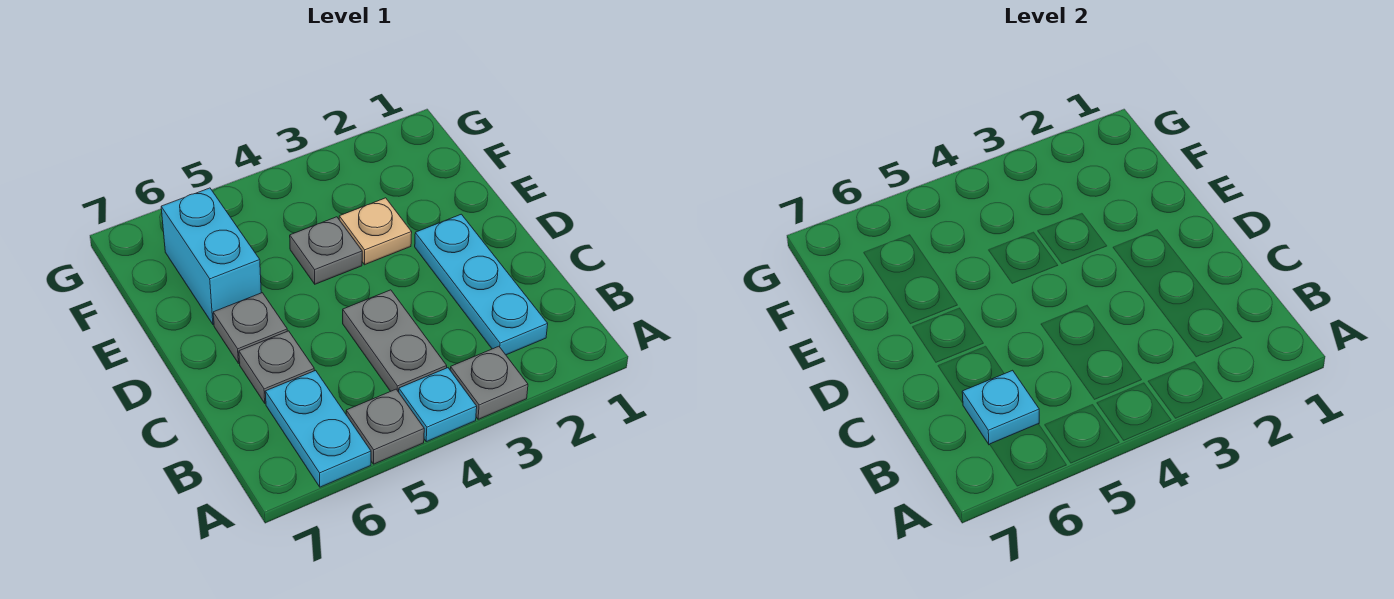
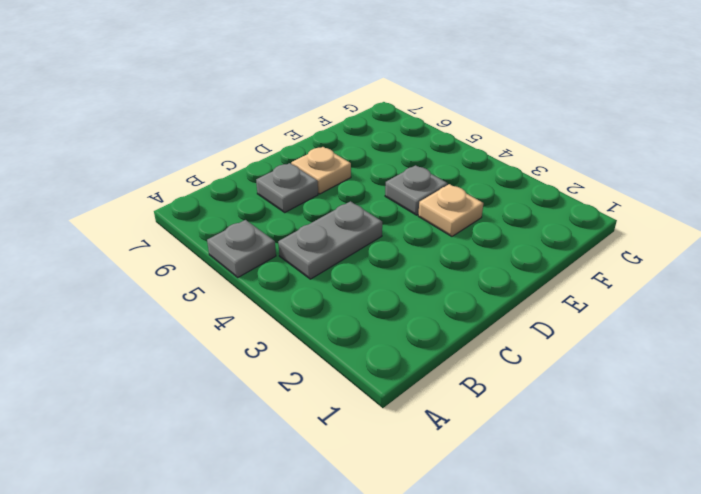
tan plate D6 level 1 -> grey plate D6 level 1
none -> grey plate A3 level 1
none -> cyan plate A4 level 1
none -> cyan plate A6:B6 level 1

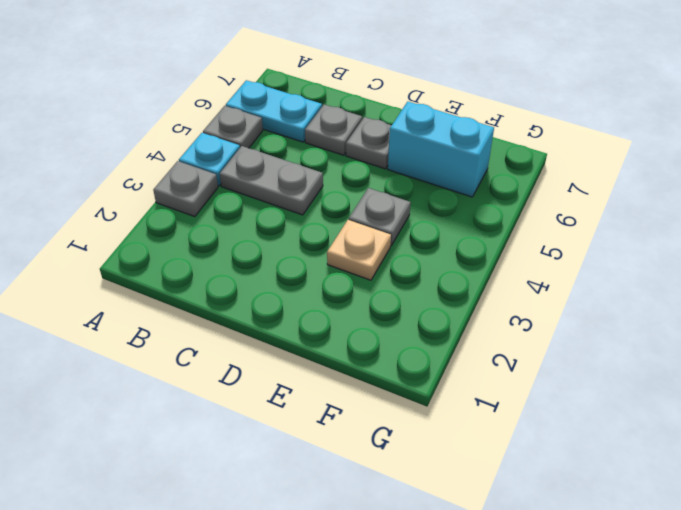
none -> cyan plate B2:D2 level 1
none -> cyan plate B6 level 2

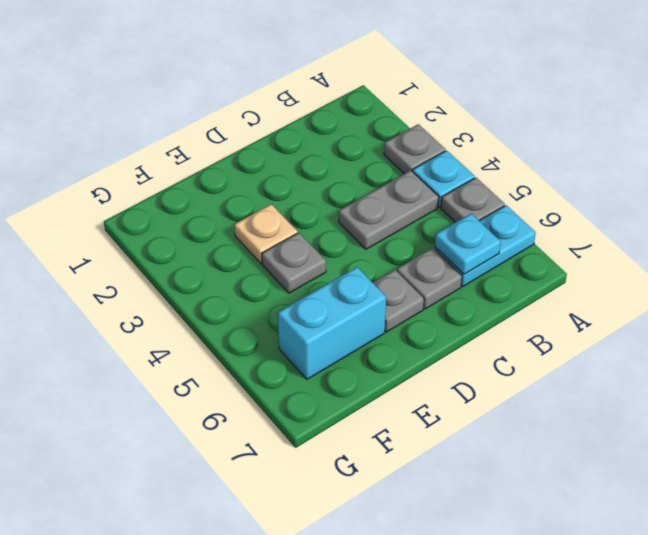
none -> cyan plate B2:D2 level 1

